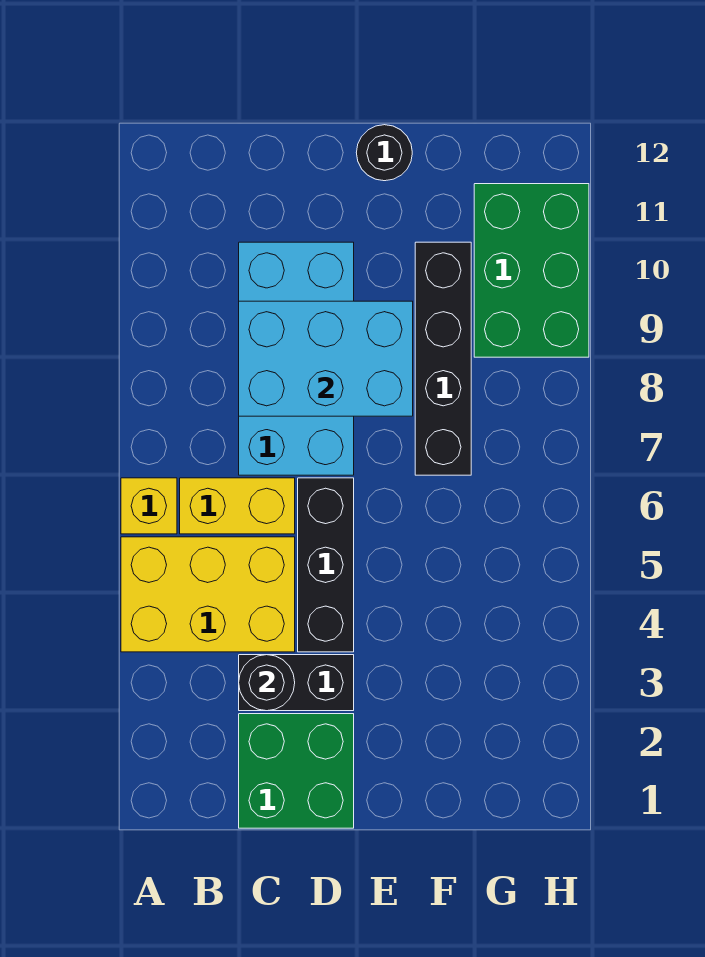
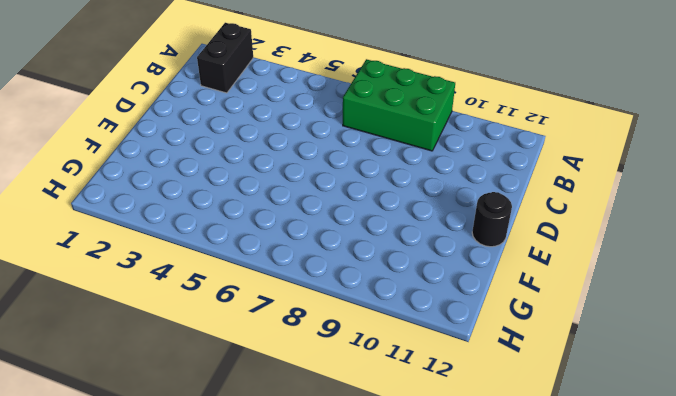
black brick A2:B2 level 1 -> black brick C3:D3 level 1
green brick A7:B9 level 1 -> green brick G9:H11 level 1
none -> yellow brick A4:C5 level 1
none -> yellow brick A6 level 1
none -> yellow brick B6:C6 level 1

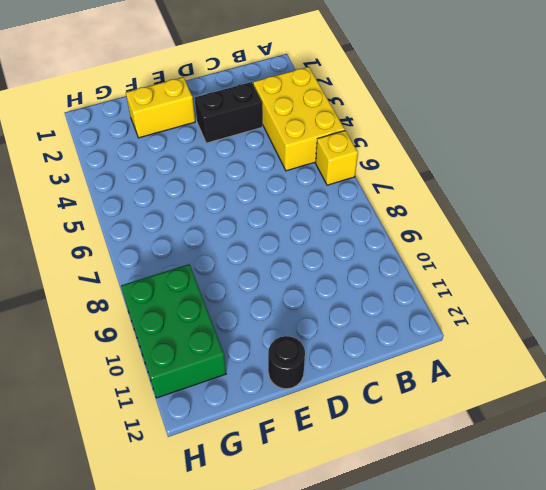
yellow brick A3:B5 level 1 -> yellow brick A4:C5 level 1
yellow brick E2:F2 level 1 -> yellow brick B6:C6 level 1
none -> green brick C1:D2 level 1
none -> cyan brick C7:D10 level 1
none -> black brick D4:D6 level 1

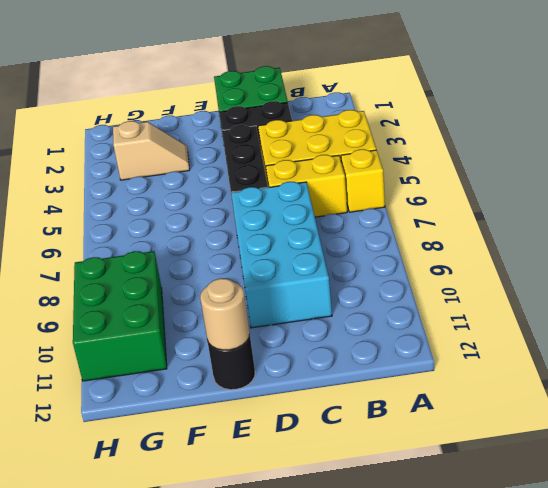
tan round brick E12 level 2 -> none
tan slope F3:G3 level 1 top G -> none
none -> black brick F7:F10 level 1
none -> black round brick C3 level 2
none -> cyan brick C8:E9 level 2

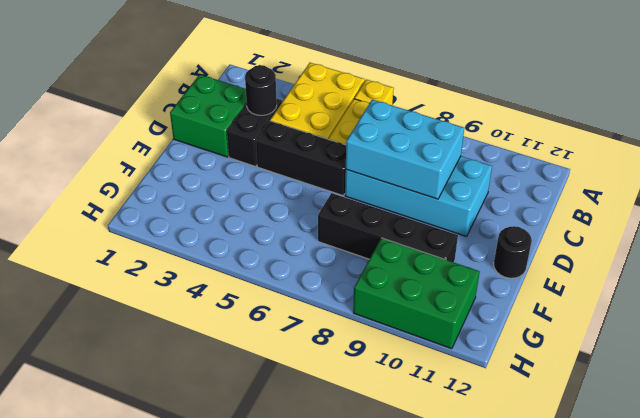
cyan brick C7:D9 level 2 -> cyan brick C8:E9 level 2

